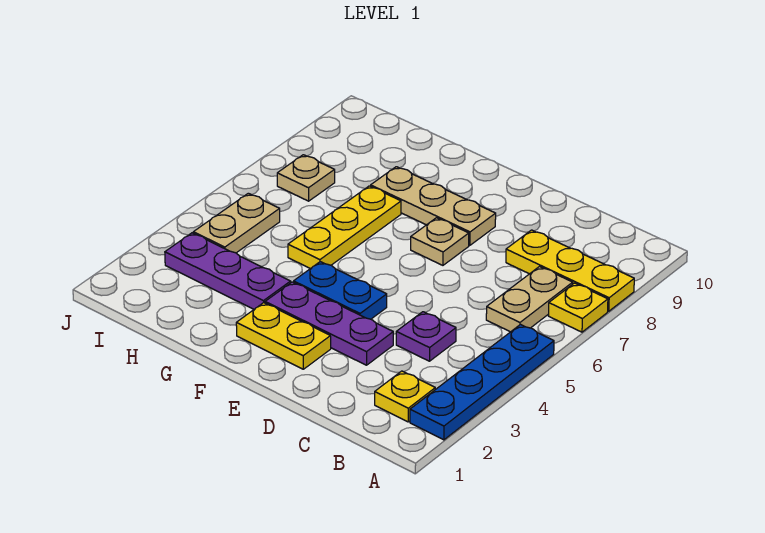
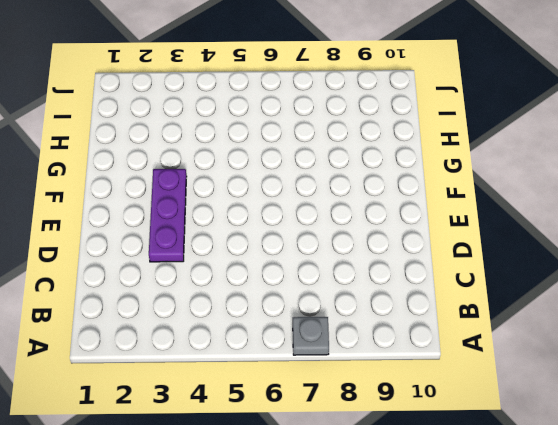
grey plate A7 level 1 -> yellow plate A7 level 1
none -> blue plate A2:A5 level 1
none -> yellow plate A8:C8 level 1
none -> yellow plate B2 level 1

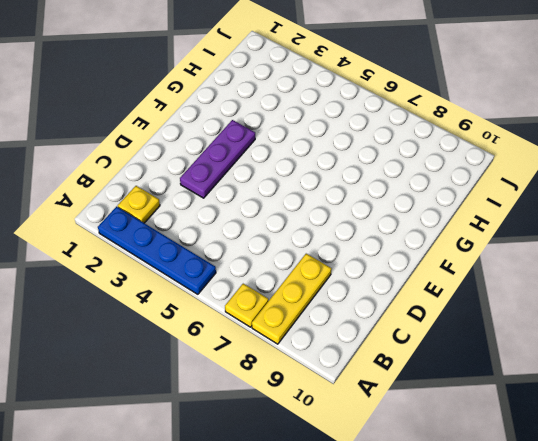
none -> tan plate B6:B7 level 1
none -> purple plate C4 level 1
none -> yellow plate E2:F2 level 1

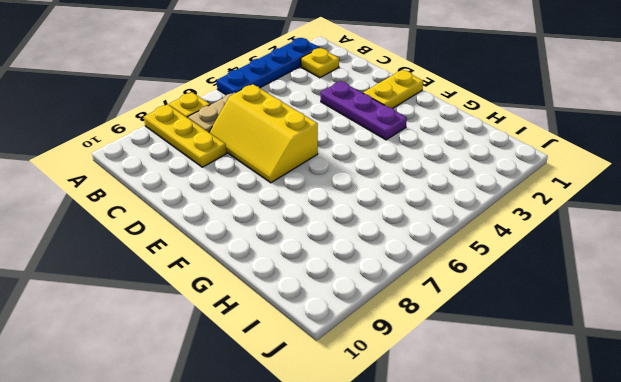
yellow slope C6:E7 level 1 top 6 -> tan plate E7 level 1
yellow plate E1:E2 level 1 -> yellow plate E2:F2 level 1
none -> purple plate C4 level 1
none -> blue plate E4:F4 level 1
none -> tan plate E8:G8 level 1

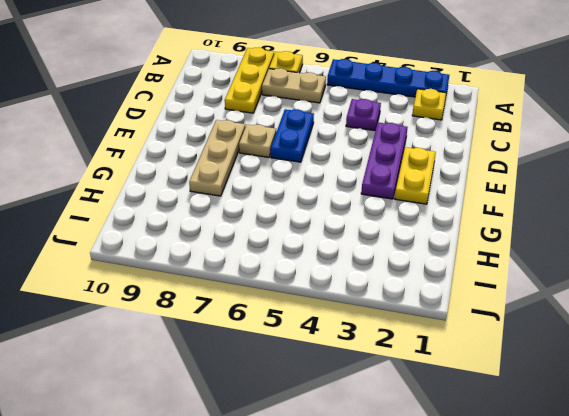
blue plate D6:E6 level 1 -> blue plate E4:F4 level 1
none -> purple plate G3:I3 level 1
none -> yellow plate G5:G7 level 1
none -> tan plate I4:I5 level 1

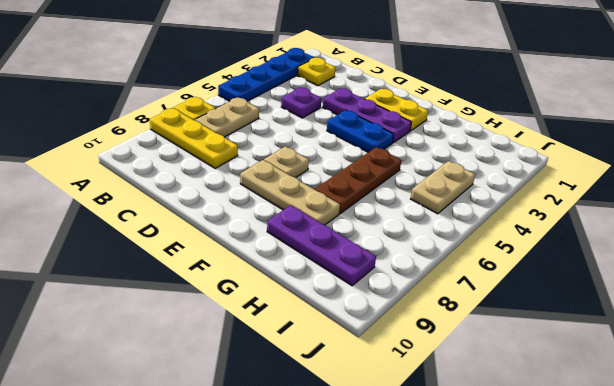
brown plate G5:G7 level 1 -> yellow plate G5:G7 level 1
purple plate G9:I9 level 1 -> purple plate G3:I3 level 1
none -> tan plate I7 level 1

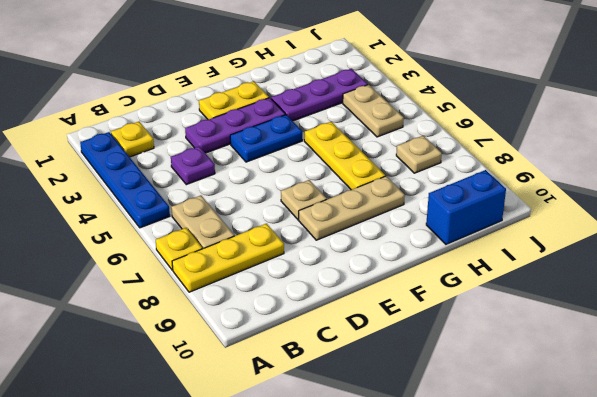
blue brick H10:I10 level 1 -> none

